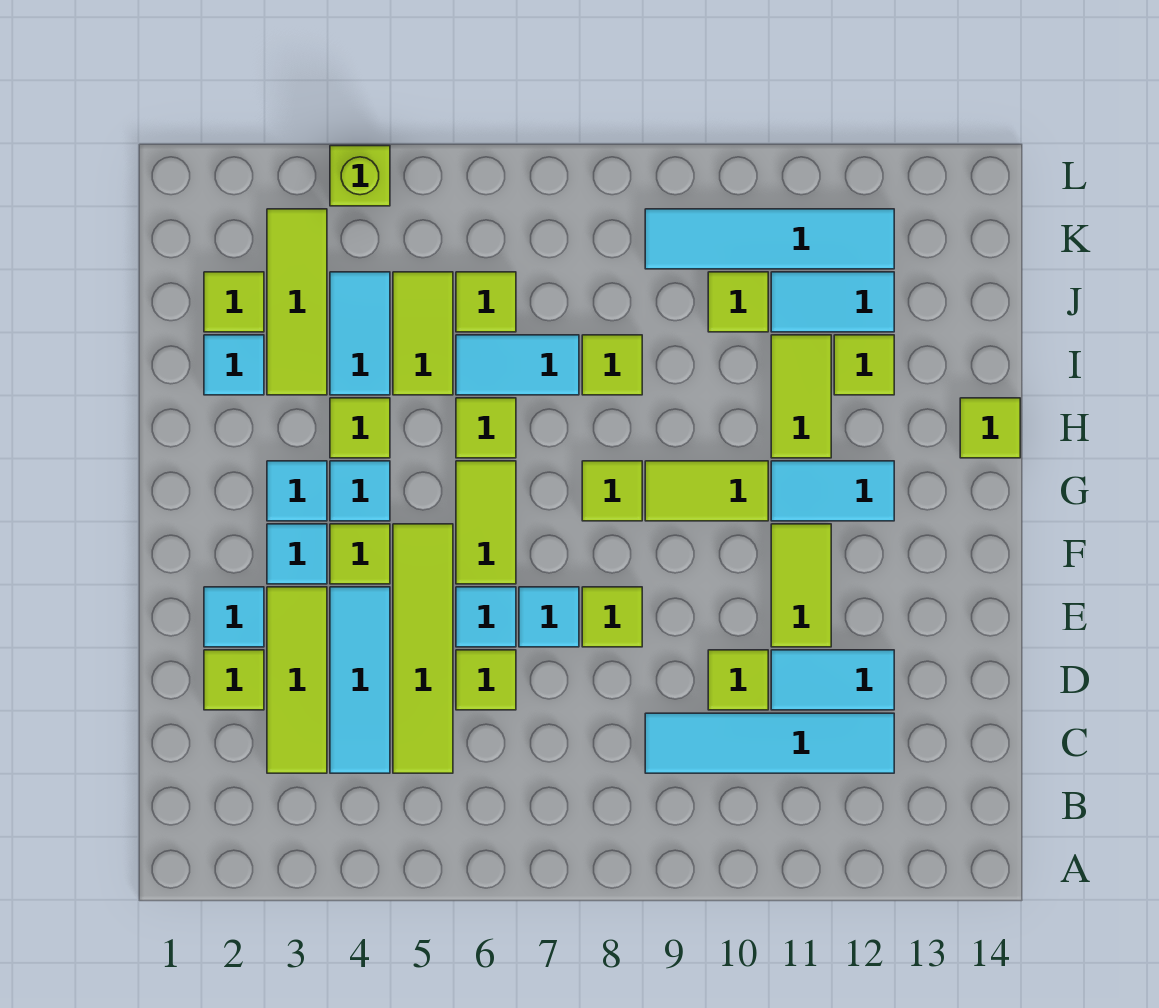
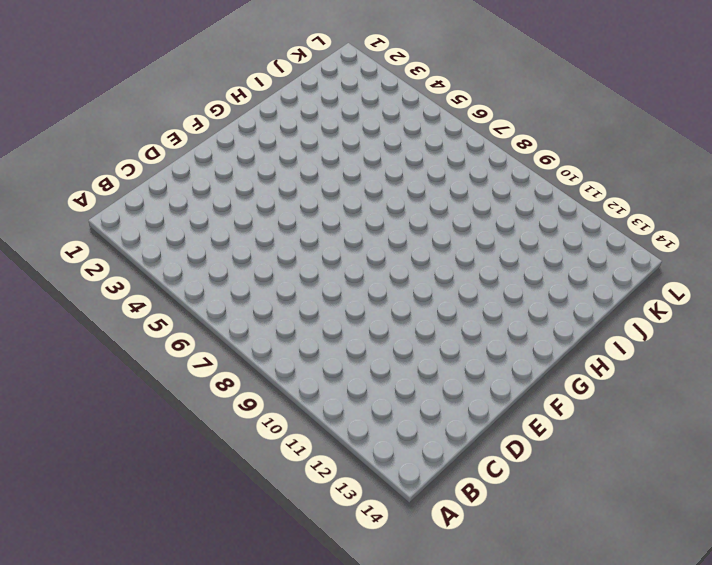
none -> lime tile C3:E3 level 1
none -> cyan tile C4:E4 level 1
none -> lime tile C5:F5 level 1
none -> cyan tile C9:C12 level 1

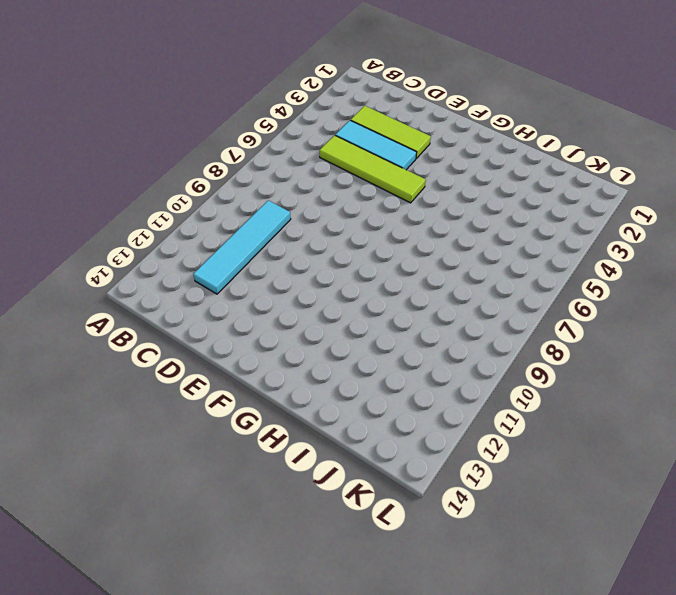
none -> lime tile D2 level 1
none -> lime tile D6 level 1
none -> lime tile D10 level 1
none -> cyan tile D11:D12 level 1

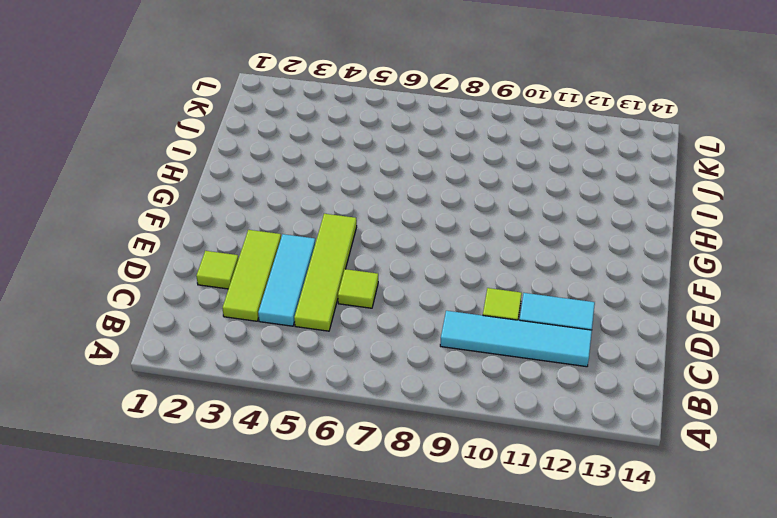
none -> cyan tile E2 level 1
none -> cyan tile E6 level 1
none -> cyan tile E7 level 1
none -> lime tile E8 level 1

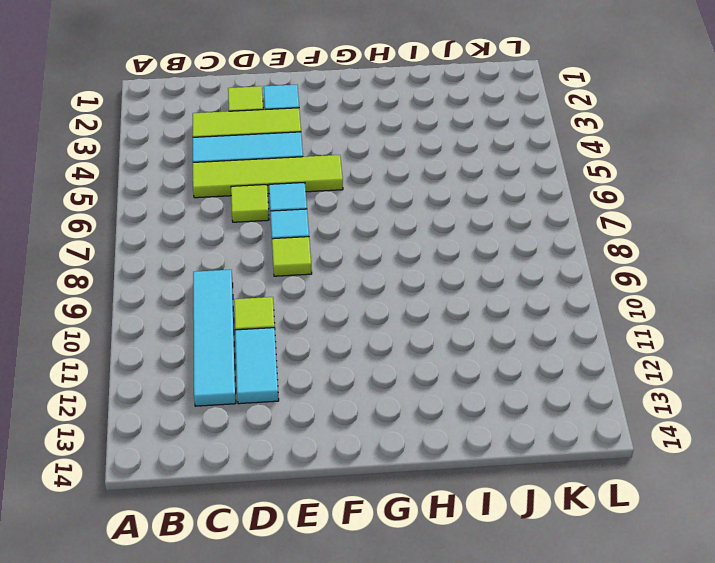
none -> lime tile E11:F11 level 1
none -> cyan tile F3 level 1
none -> lime tile F4 level 1
none -> lime tile F6:G6 level 1

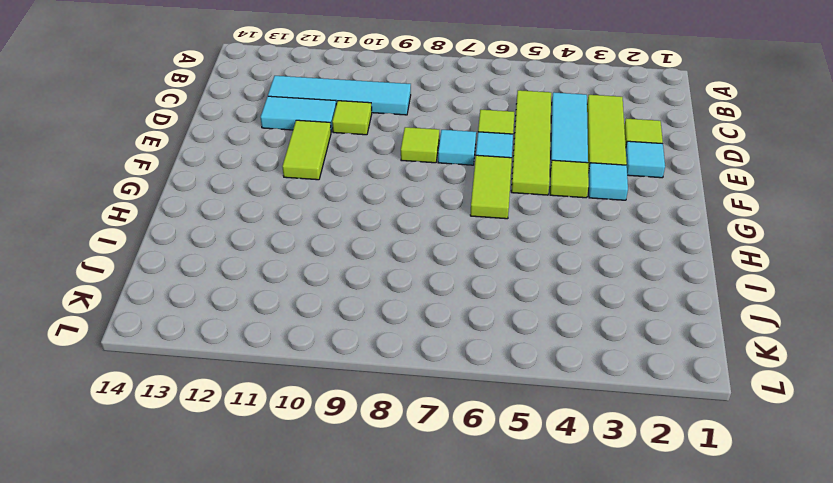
none -> cyan tile G3 level 1
none -> cyan tile G4 level 1
none -> lime tile G8 level 1
none -> lime tile G9:G10 level 1

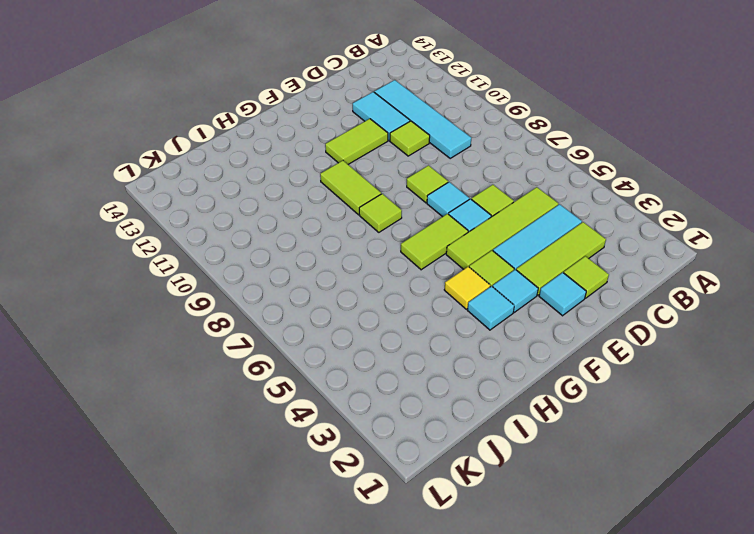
yellow tile G4 level 1 -> cyan tile G4 level 1
none -> cyan tile G11:G12 level 1
none -> lime tile H4 level 1
none -> lime tile H6 level 1
none -> lime tile H11:I11 level 1

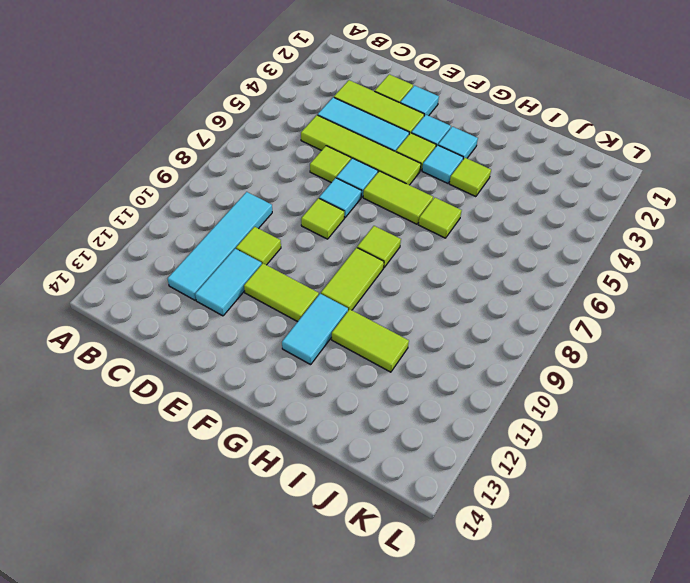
none -> lime tile H14 level 1
none -> cyan tile I2 level 1
none -> lime tile I3:K3 level 1
none -> cyan tile I4:J4 level 1

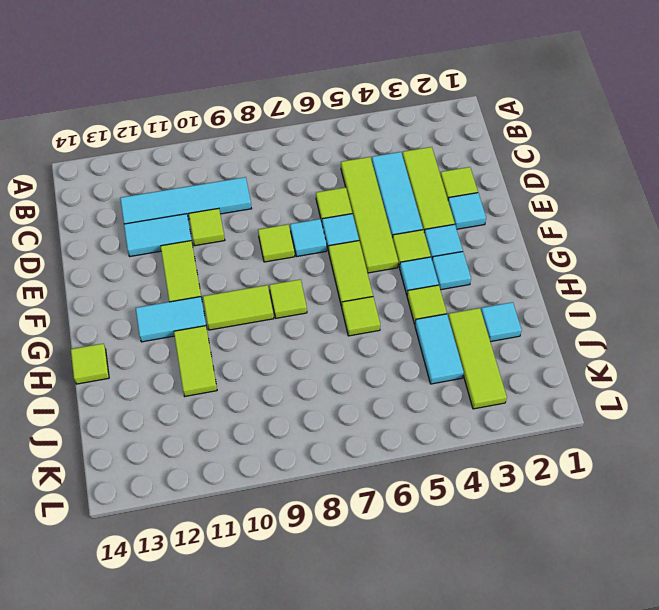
none -> lime tile I5:J5 level 1
none -> cyan tile I6:I7 level 1
none -> lime tile I8 level 1
none -> lime tile I12 level 1

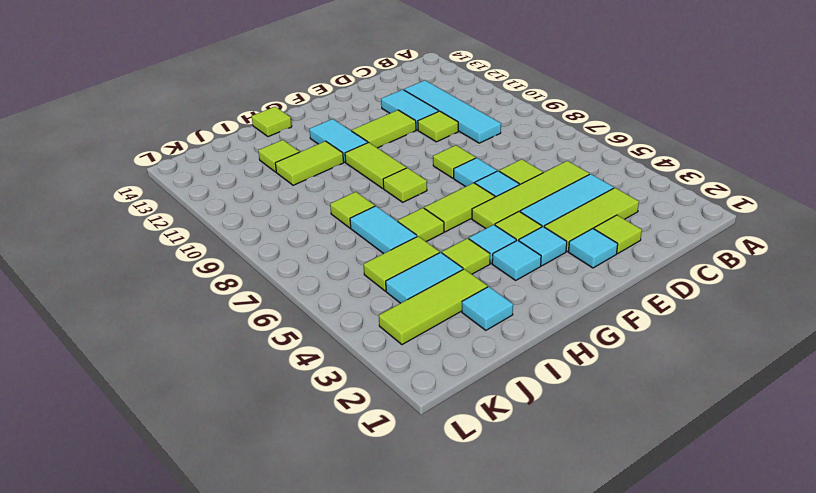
none -> lime tile J2 level 1
none -> lime tile J6 level 1
none -> lime tile J10 level 1
none -> cyan tile J11:J12 level 1

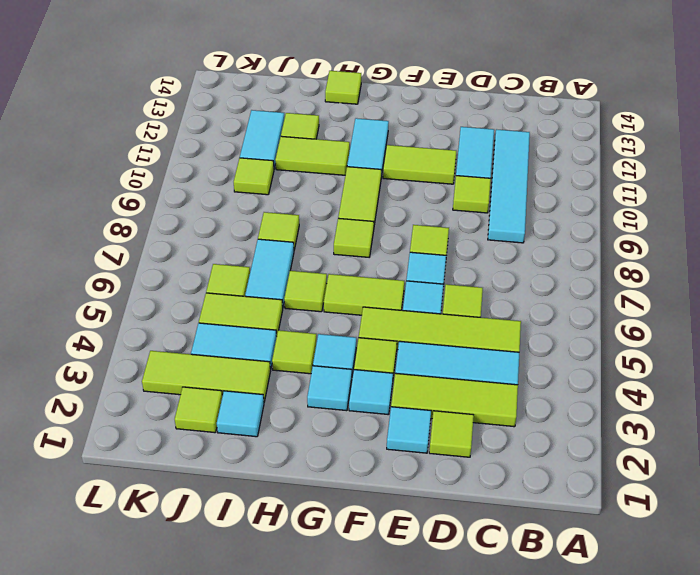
none -> cyan tile K9:K12 level 1
none -> lime brick L4 level 1

